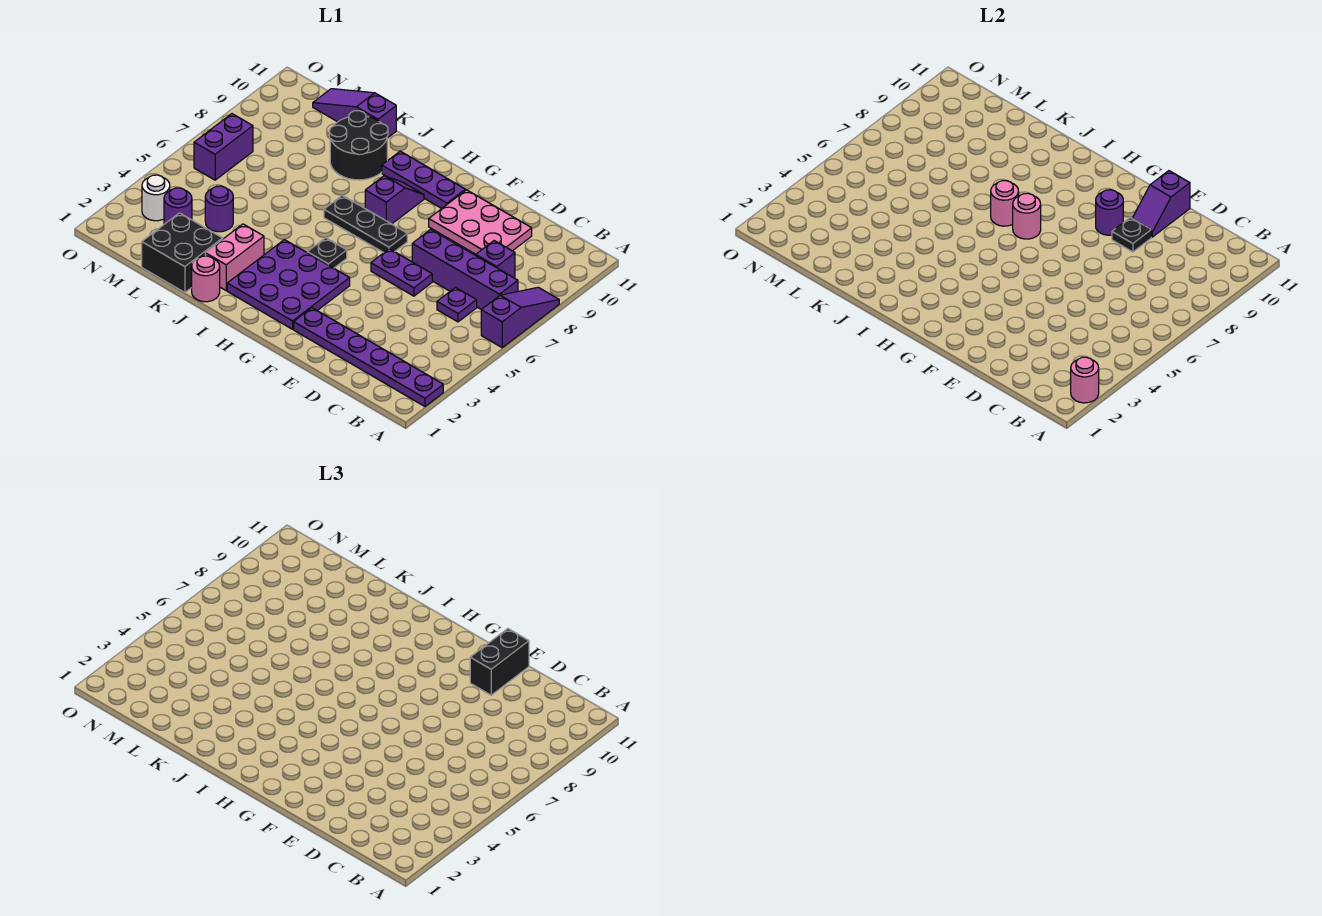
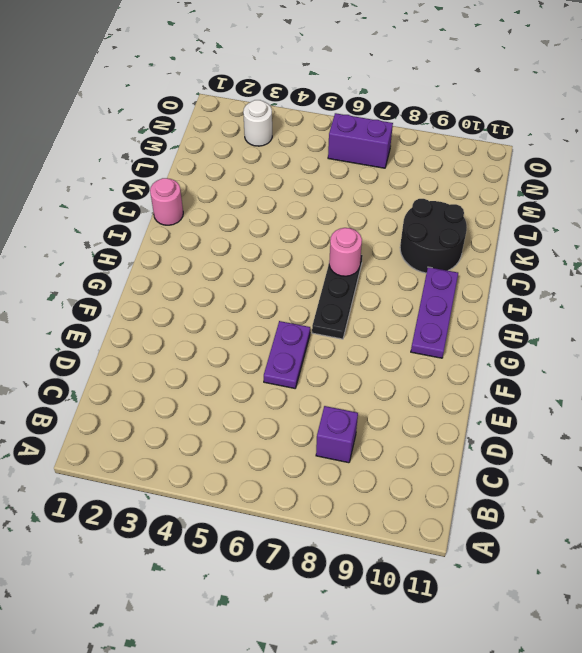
none -> purple plate A2:F2 level 1
none -> purple slope A6:A8 level 1 top 6
none -> purple brick B7:E7 level 1

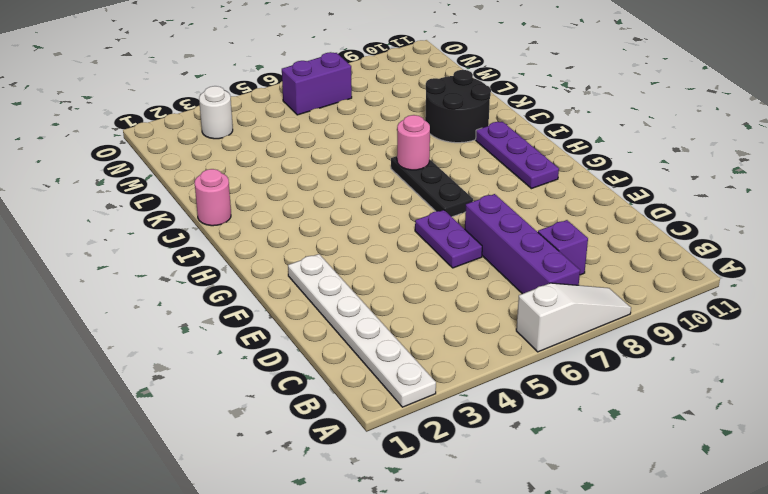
white plate A2:F2 level 1 -> purple plate A2:F2 level 1
white slope A6:A8 level 1 top 6 -> purple slope A6:A8 level 1 top 6
none -> purple plate C6 level 1
none -> pink plate D9:F10 level 1
none -> purple plate G2:I4 level 1

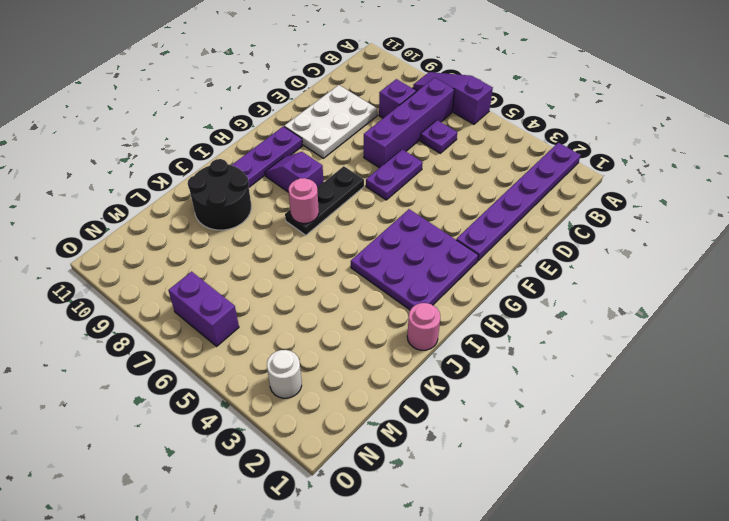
white plate D9:F10 level 1 -> pink plate D9:F10 level 1
none -> black plate H5 level 1
none -> pink brick J2:J3 level 1
none -> black brick K1:L2 level 1

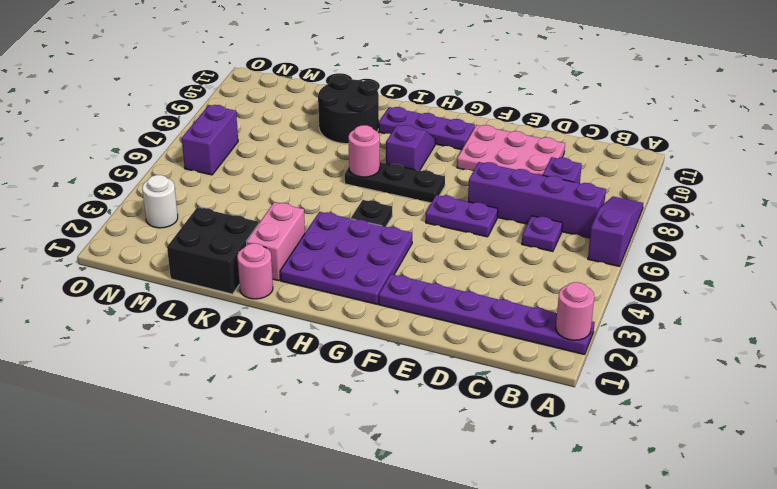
none -> purple slope K11:M11 level 1 top K
none -> purple round brick L4 level 1
none -> purple round brick M3 level 1

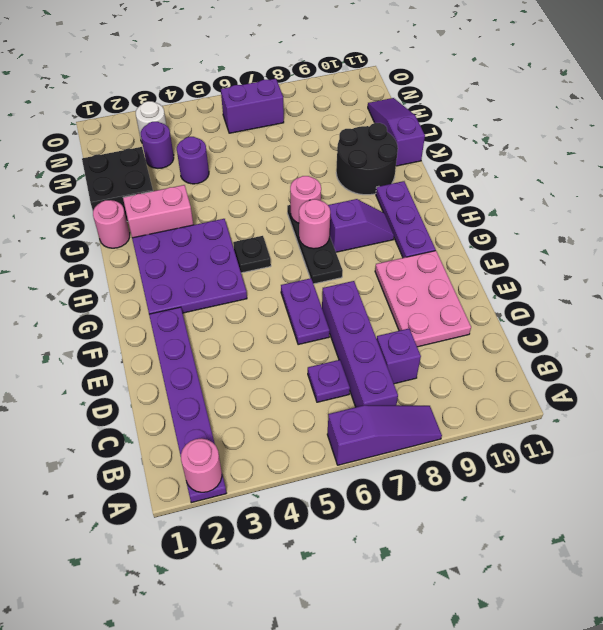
none -> black plate E9 level 2
none -> purple slope E10:E11 level 2 top 11
none -> purple round brick F9 level 2

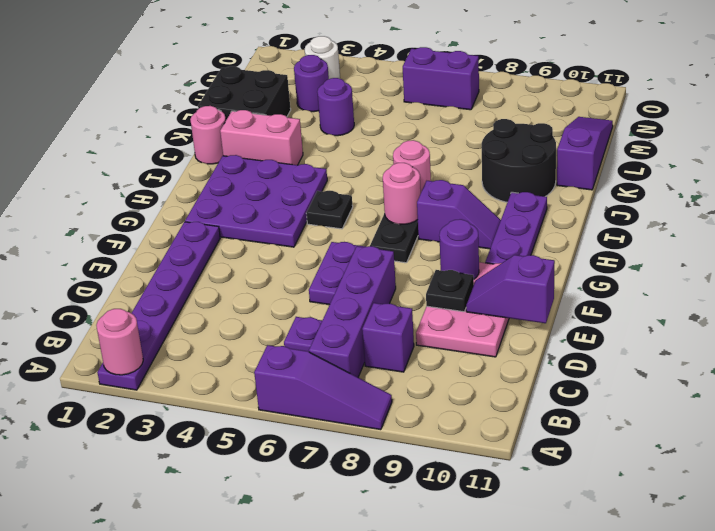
none -> black brick E10:E11 level 3

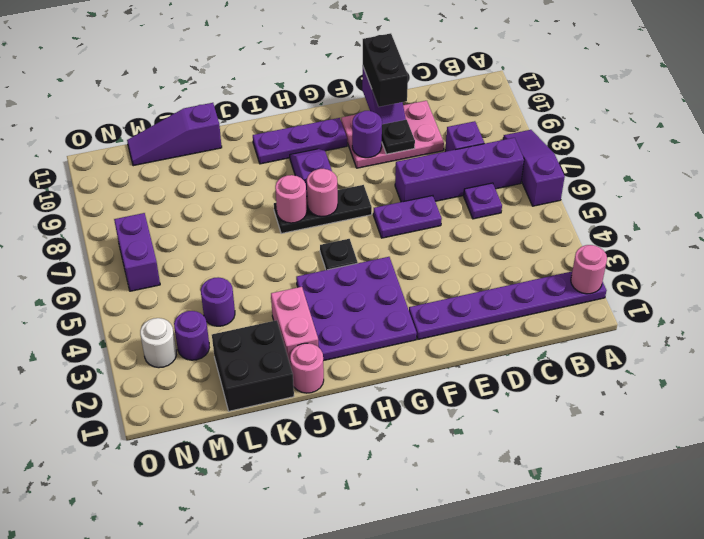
none -> black round brick J9:K10 level 1

